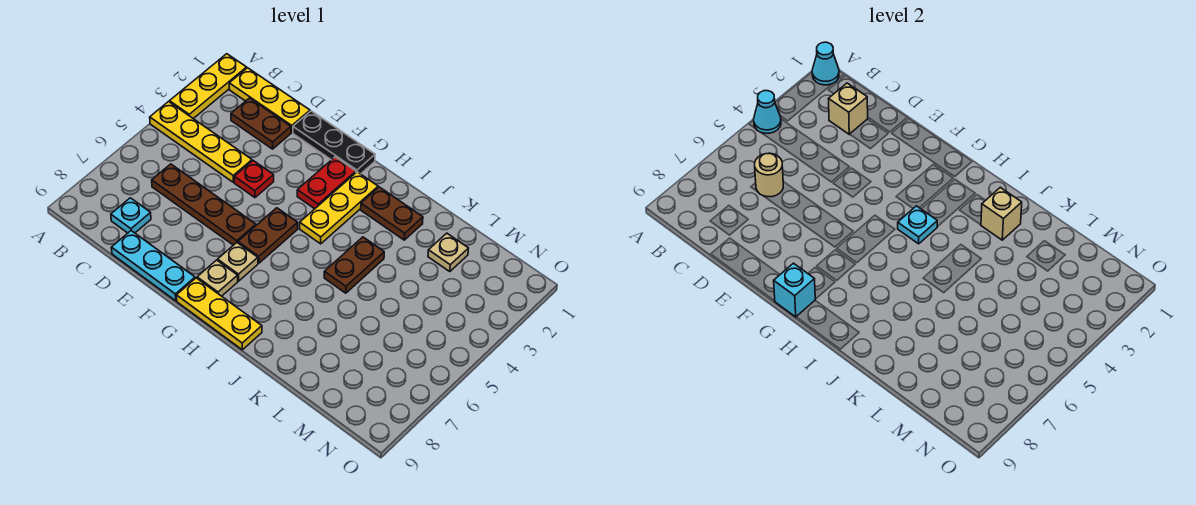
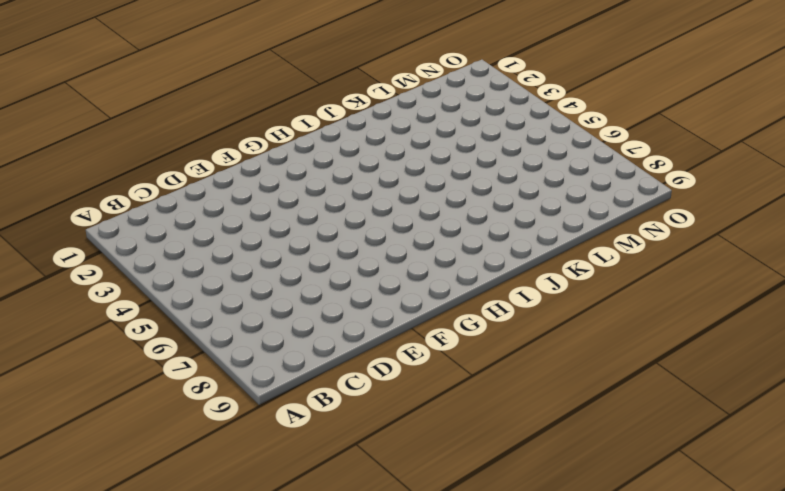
none -> yellow plate A1:A3 level 1
none -> yellow plate A4:D4 level 1
none -> yellow plate B1:D1 level 1

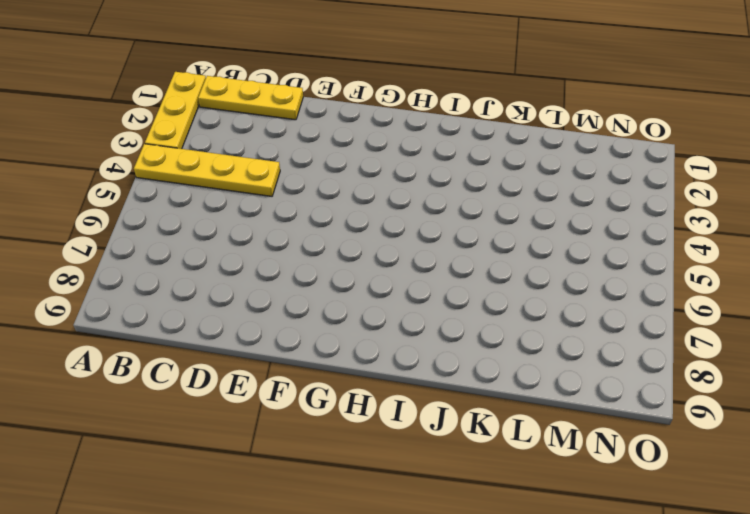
none -> brown plate C2:D2 level 1
none -> brown plate C6:F6 level 1
none -> cyan plate C8 level 1

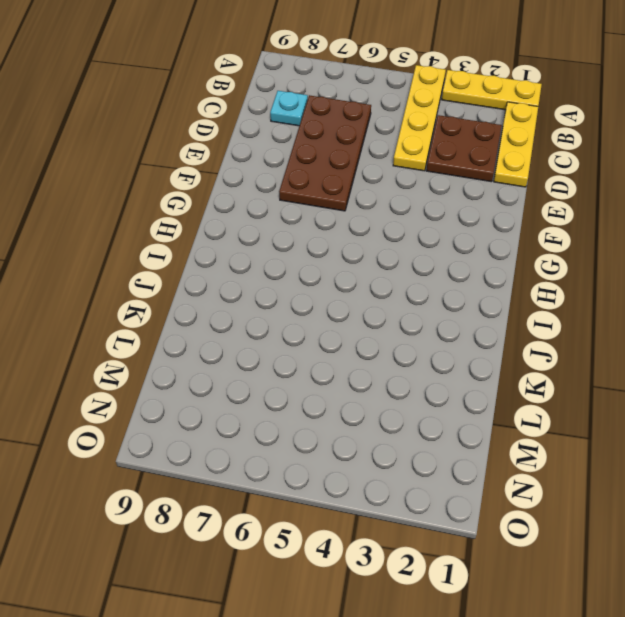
brown plate C2:D3 level 1 -> brown plate C2:D2 level 1
brown plate C6:F7 level 1 -> brown plate C6:F6 level 1
none -> cyan plate D9:F9 level 1
none -> black plate E1:G1 level 1
none -> red plate E4 level 1

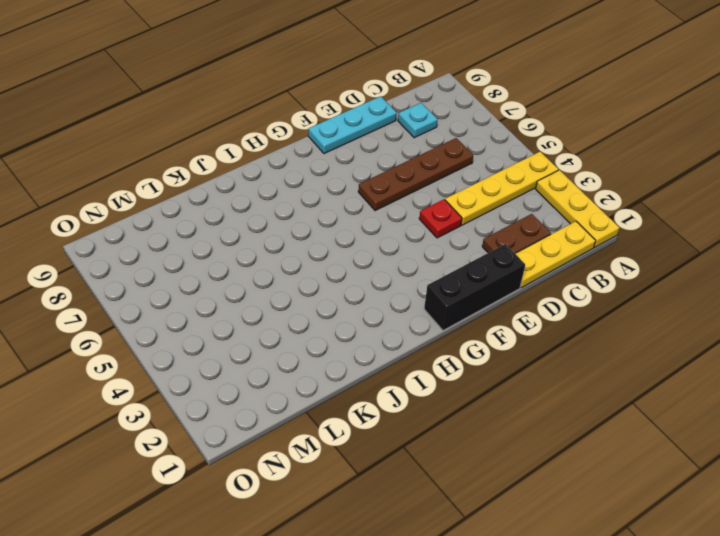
black brick E1:G1 level 1 -> black plate E1:G1 level 1
none -> red plate G2:G3 level 1
none -> brown plate G5:G6 level 1
none -> tan plate G7 level 1

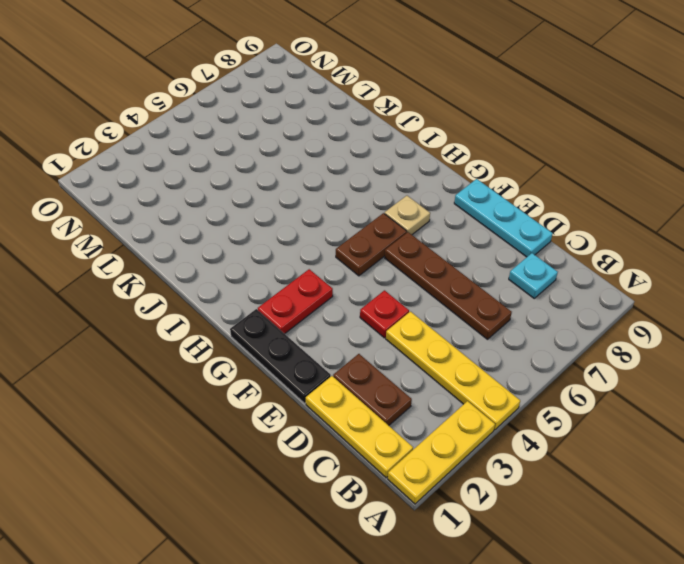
none -> tan plate G8 level 1
none -> yellow plate G9:I9 level 1
none -> yellow plate H2:H4 level 1

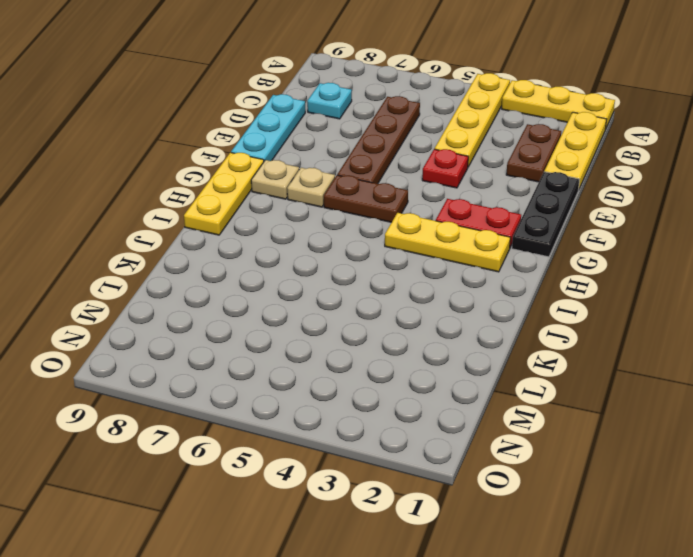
none -> brown plate I2:J2 level 1
none -> brown plate J4:J5 level 1
none -> tan plate L2 level 1

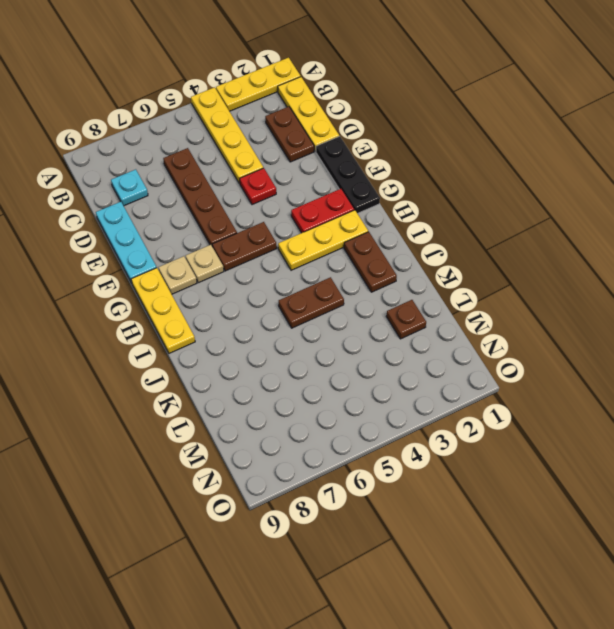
brown plate L2 level 1 -> tan plate L2 level 1
none -> cyan cone A1 level 2
none -> cyan cone A4 level 2
none -> tan brick C2 level 2

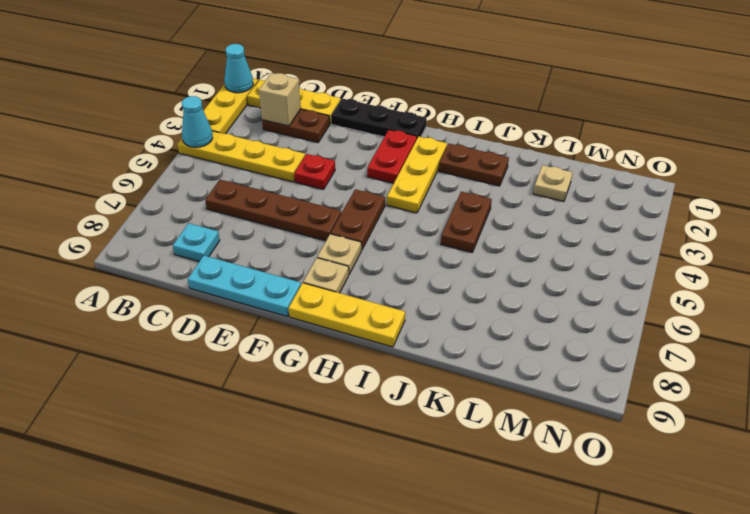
none -> tan round brick C6 level 2
none -> cyan brick G9 level 2
none -> cyan plate H4 level 2

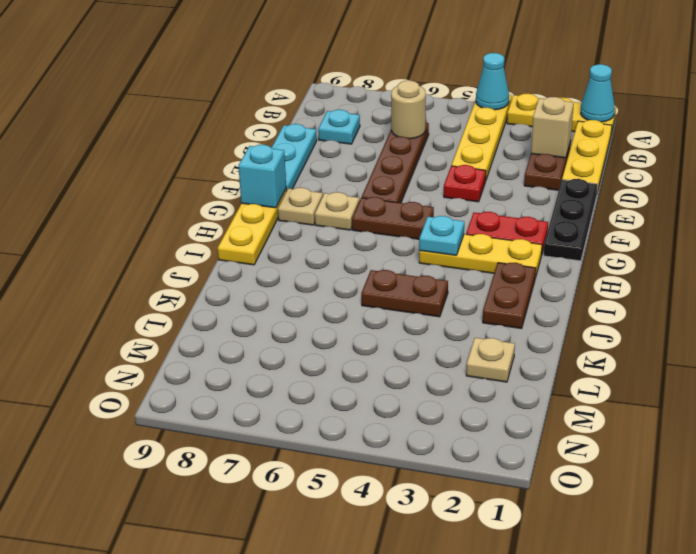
none -> tan brick J2 level 2

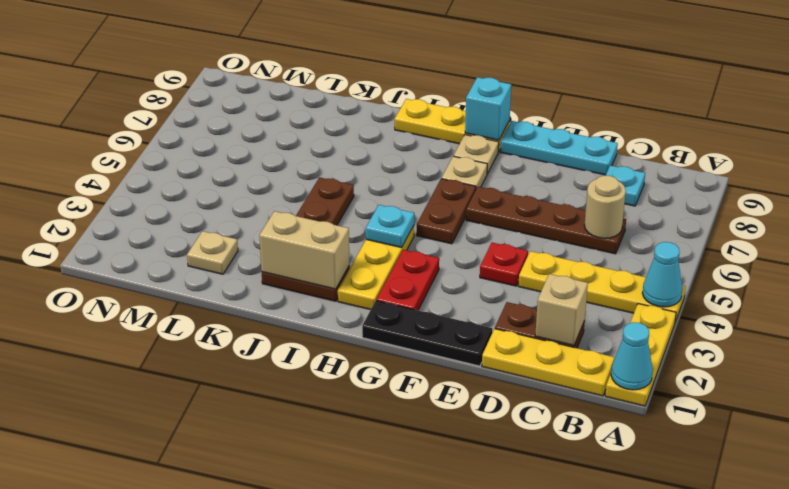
tan brick I2:J2 level 2 -> tan brick J2 level 2

